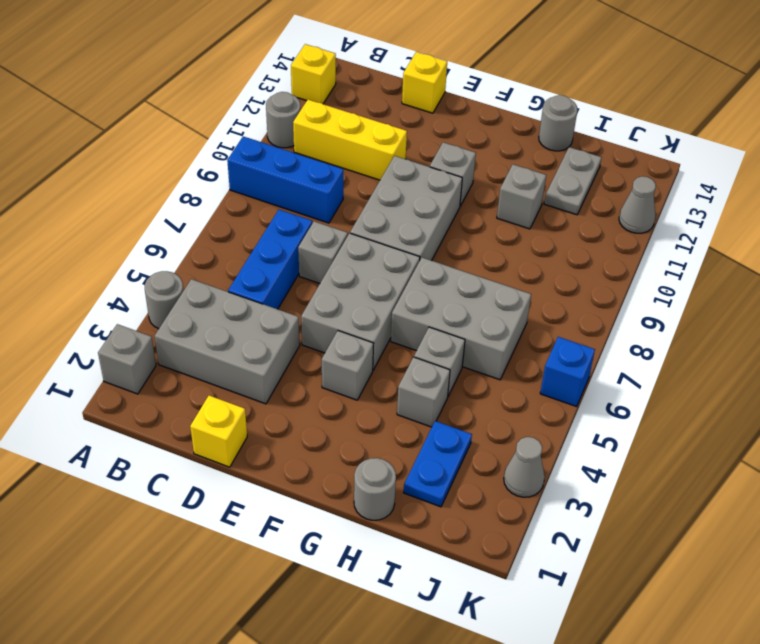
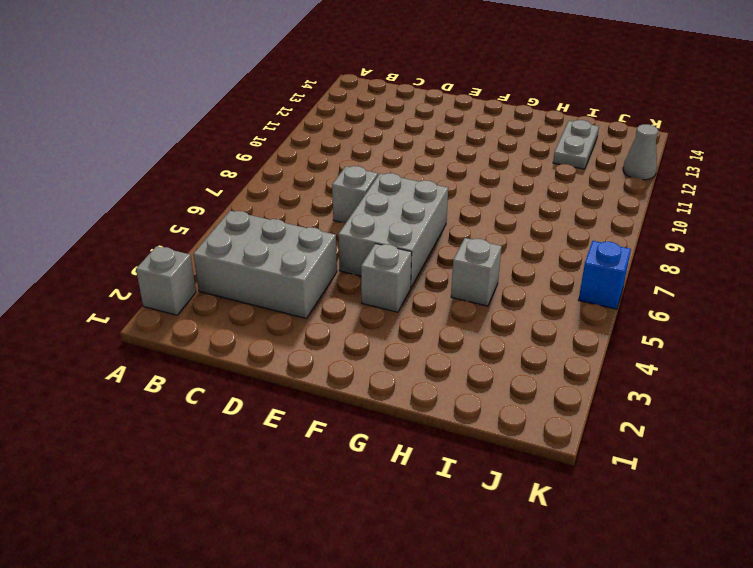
none -> grey round brick A4 level 1
none -> blue brick A9:C9 level 1
none -> grey round brick A11 level 1

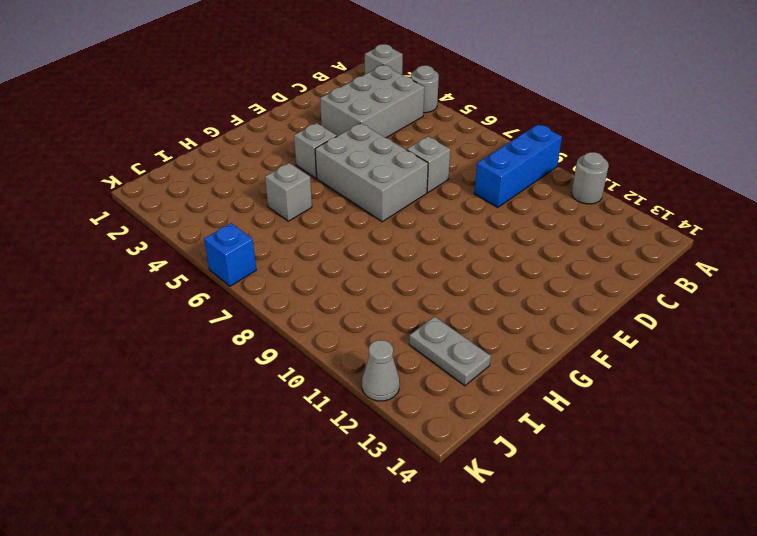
none -> yellow brick A13 level 1
none -> yellow brick B11:D11 level 1
none -> blue brick C5:C7 level 1

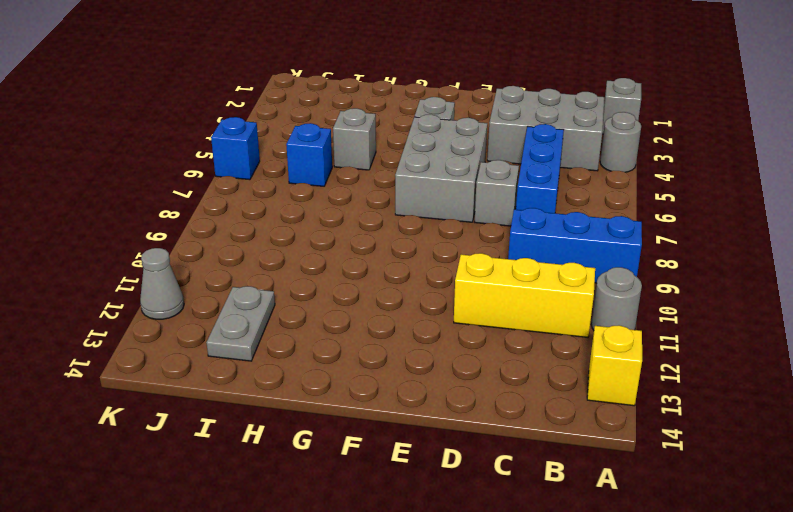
blue brick I6 level 1 -> grey brick G6:I7 level 1
none -> yellow brick D1 level 1
none -> yellow brick D14 level 1
none -> grey brick E8:F10 level 1

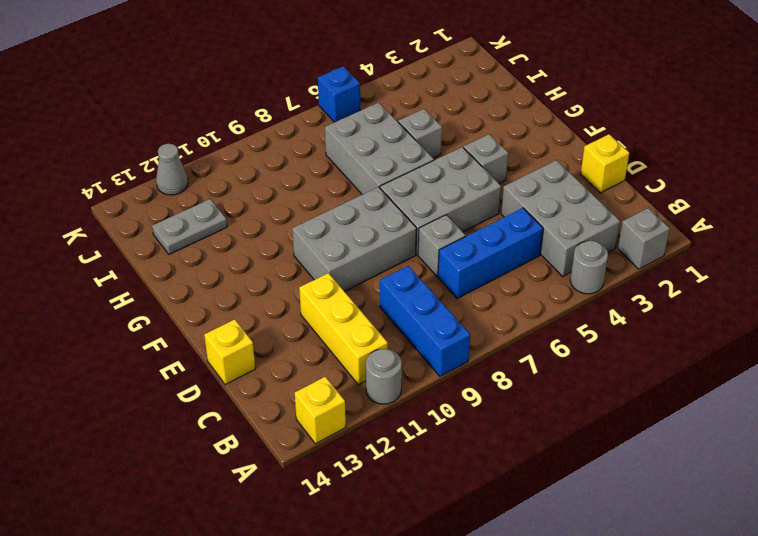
none -> grey brick F11 level 1
none -> grey round brick H1 level 1
none -> grey brick H4 level 1

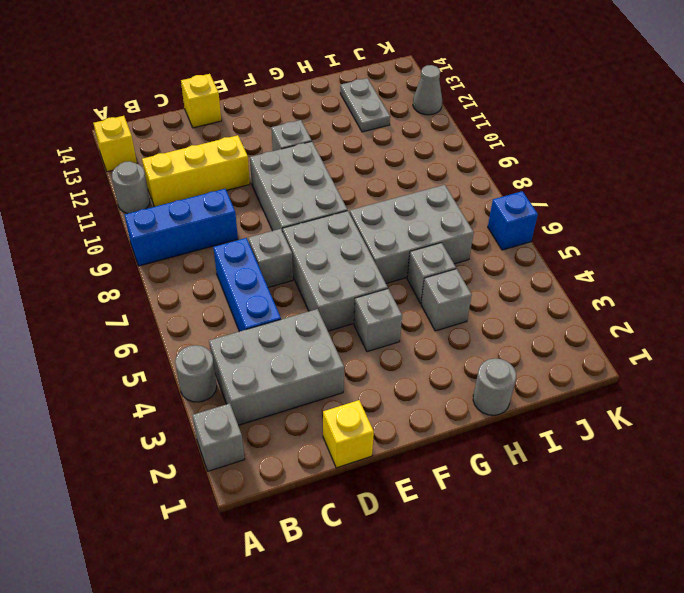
none -> grey brick H11 level 1
none -> grey round brick H14 level 1
none -> blue plate I2:I3 level 1

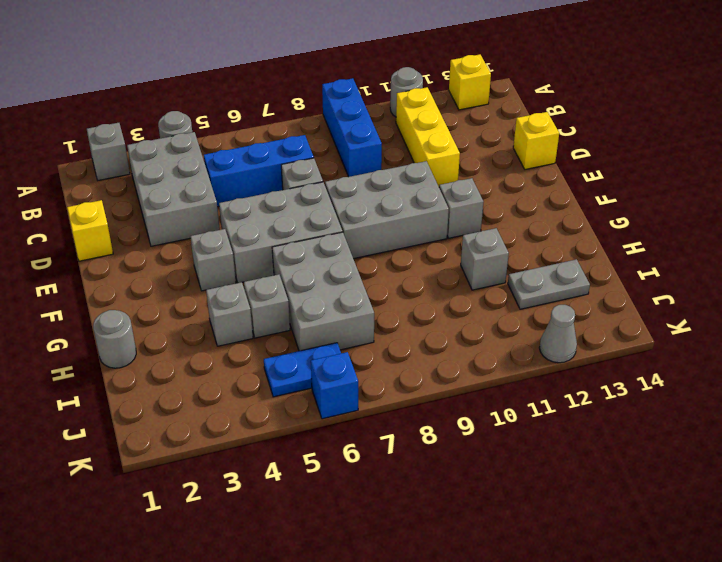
blue plate J5:J6 level 1 -> blue plate I2:I3 level 1
none -> grey round brick H14 level 1
none -> grey cone K3 level 1

